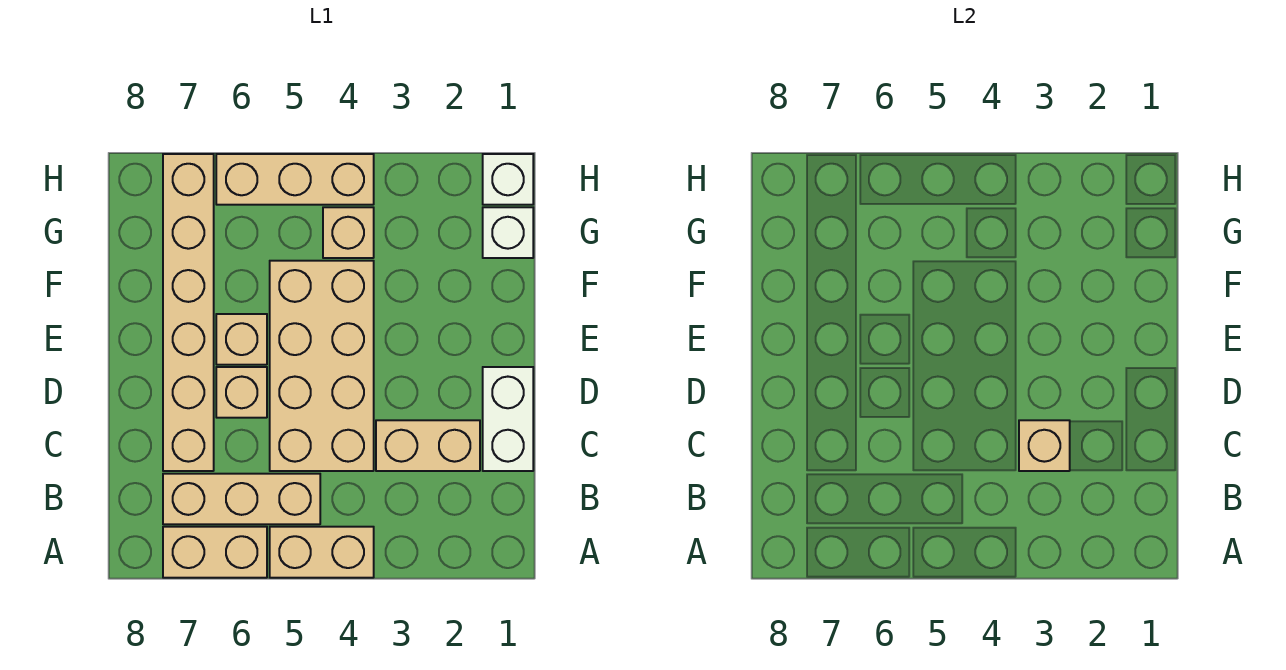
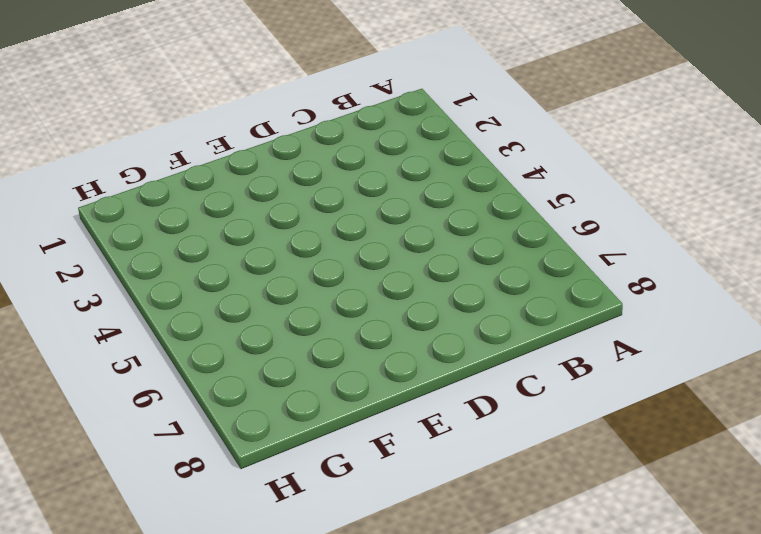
none -> tan brick A4:A5 level 1
none -> tan brick A6:A7 level 1
none -> tan brick B5:B7 level 1

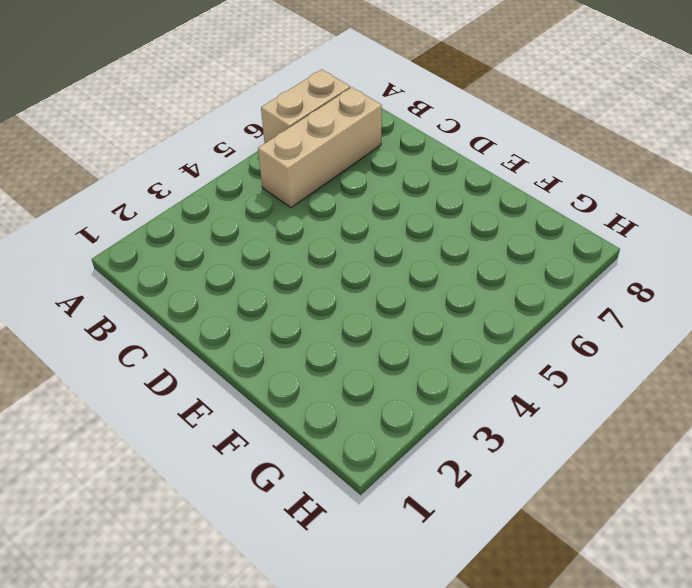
none -> tan brick A4:A5 level 1
none -> white brick C1:D1 level 1
none -> tan brick C2:C3 level 1

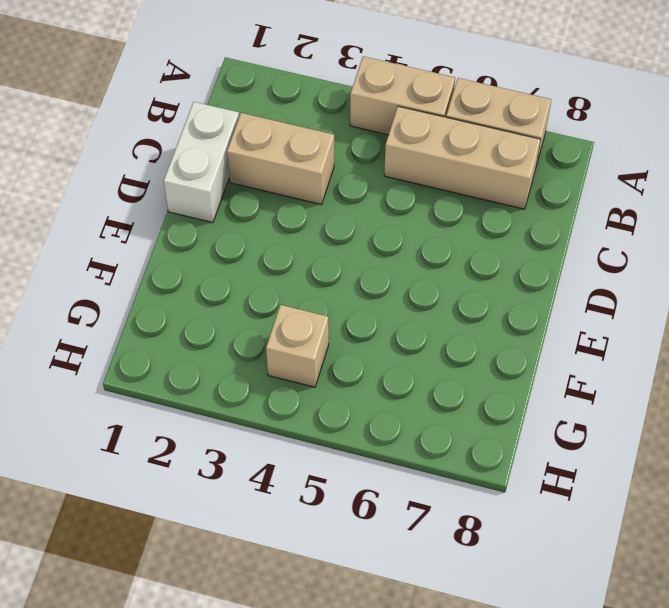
none -> tan brick C4:F5 level 1
none -> tan brick C7:H7 level 1
none -> tan brick D6 level 1

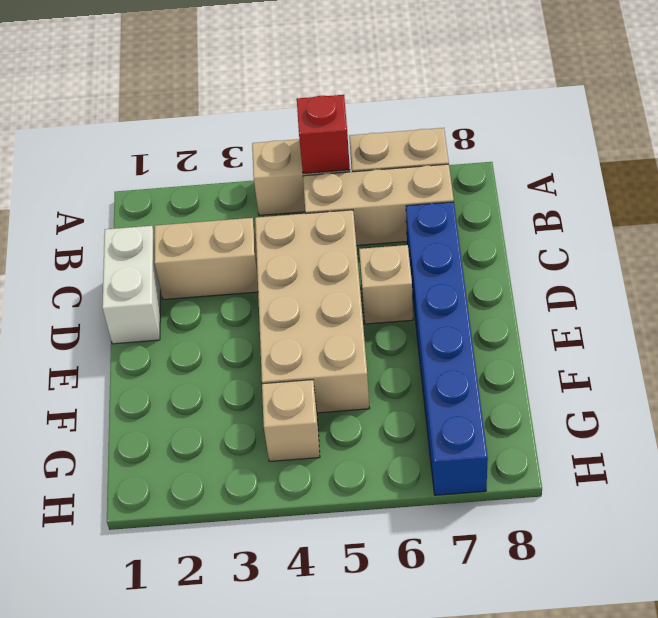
red brick A5 level 2 -> none
blue brick C7:H7 level 1 -> tan brick C7:H7 level 1
none -> tan brick E6 level 1
none -> white brick G1 level 1
none -> white brick H1 level 1

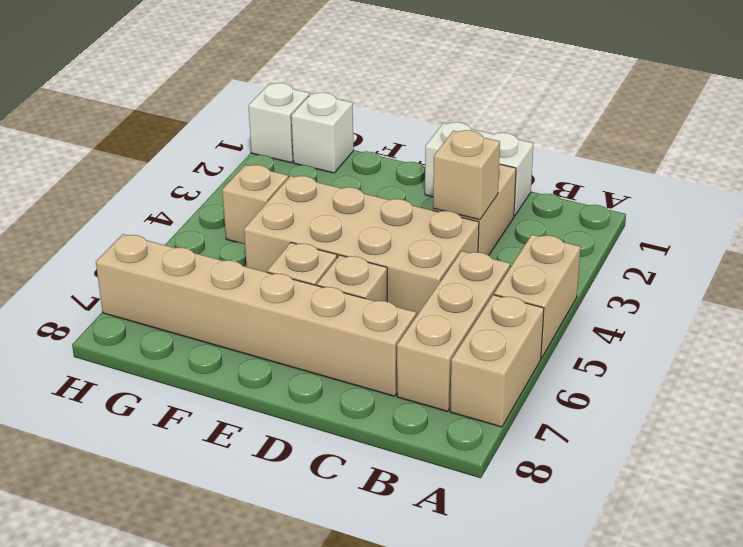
none -> tan brick H4:H6 level 1

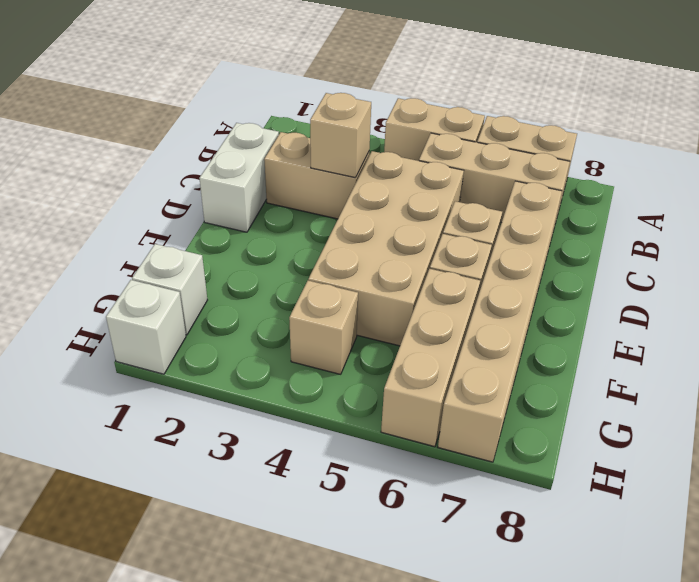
tan brick F6:H6 level 1 -> tan brick H4:H6 level 1

